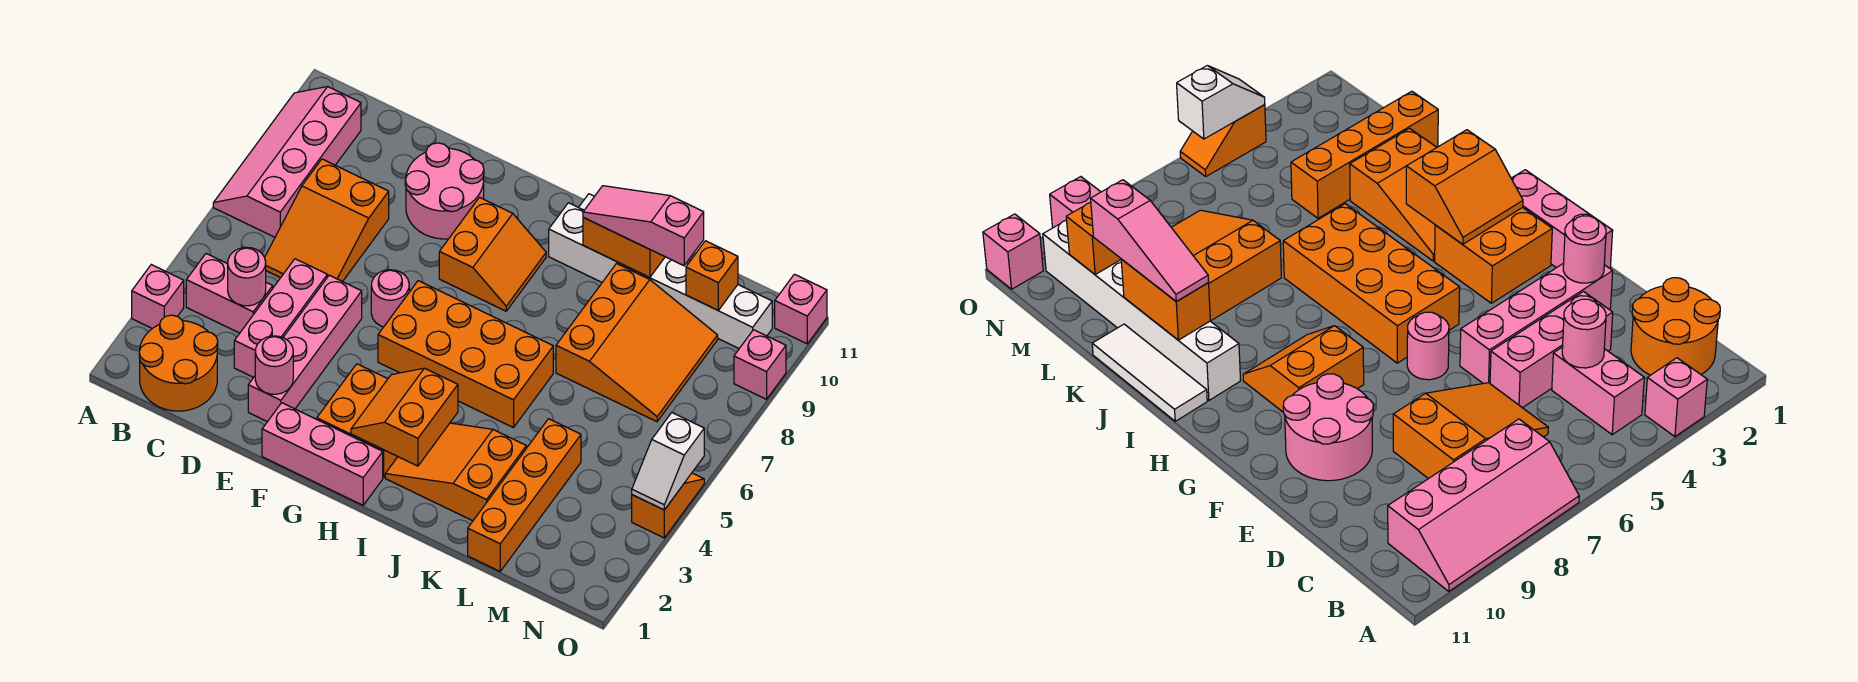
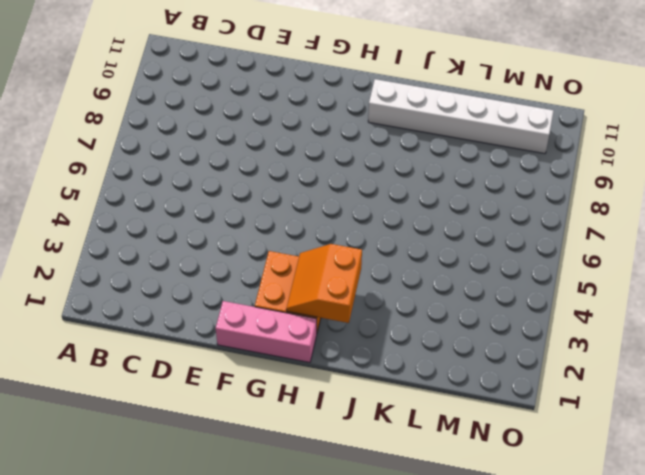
none -> pink brick A3 level 1
none -> pink slope A7:B10 level 1 top B
none -> orange round brick B1:C2 level 1

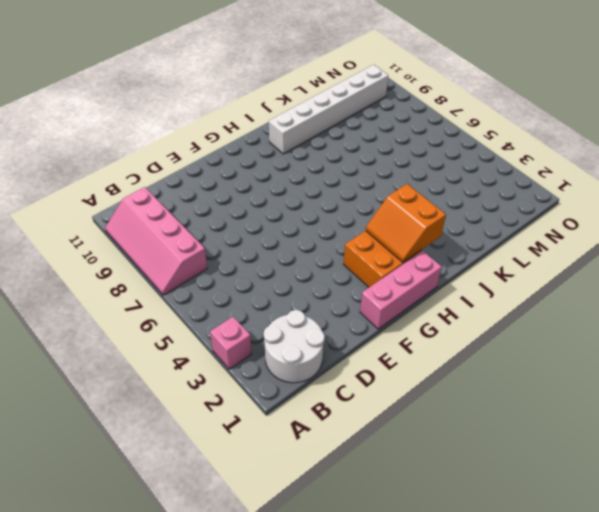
white round brick B1:C2 level 1 -> orange round brick B1:C2 level 1
none -> pink brick B4:C4 level 1
none -> orange slope C6:D8 level 1 top 8
none -> pink brick D3:D5 level 1

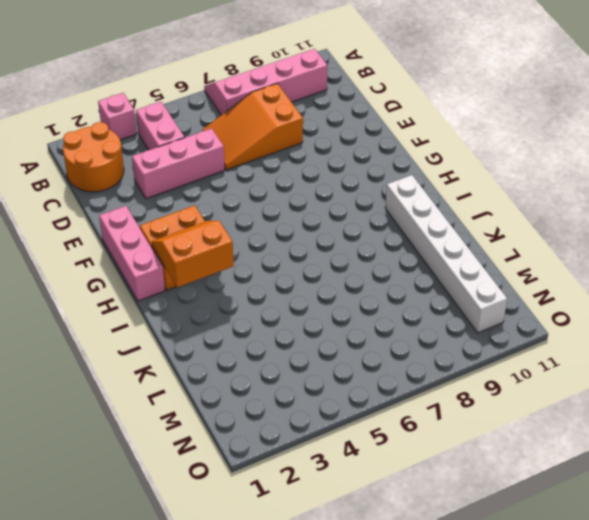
none -> pink brick E2:E5 level 1
none -> pink round brick E9:F10 level 1
none -> pink round brick F6 level 1

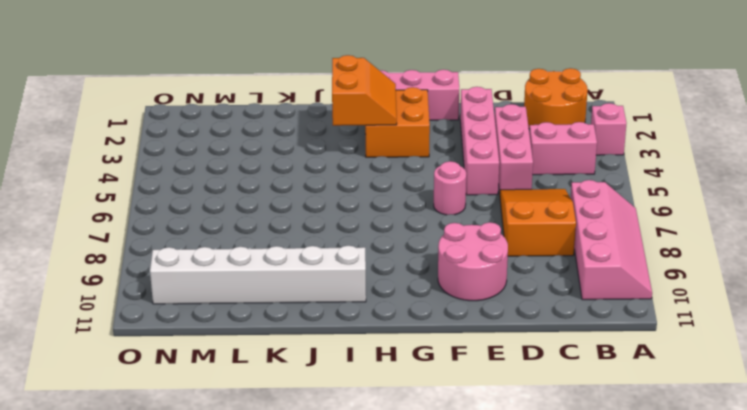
none -> orange brick G5:J6 level 1
none -> orange slope G8:H9 level 1 top G
none -> orange slope I2:K3 level 1 top K

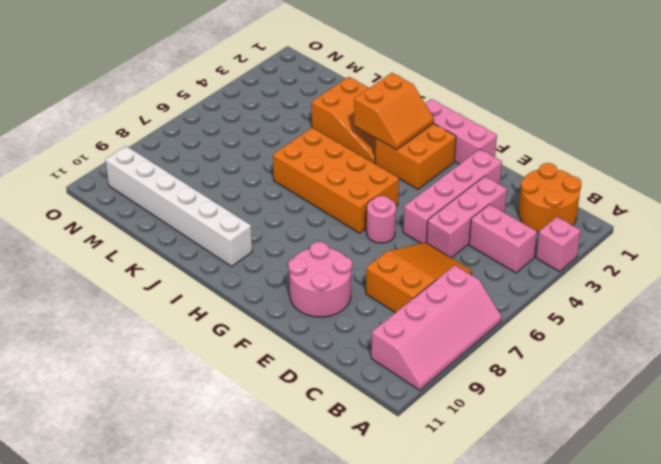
none -> orange slope G8:H9 level 1 top G
none -> white tile I11:K11 level 1
none -> orange slope K7:M9 level 1 top K

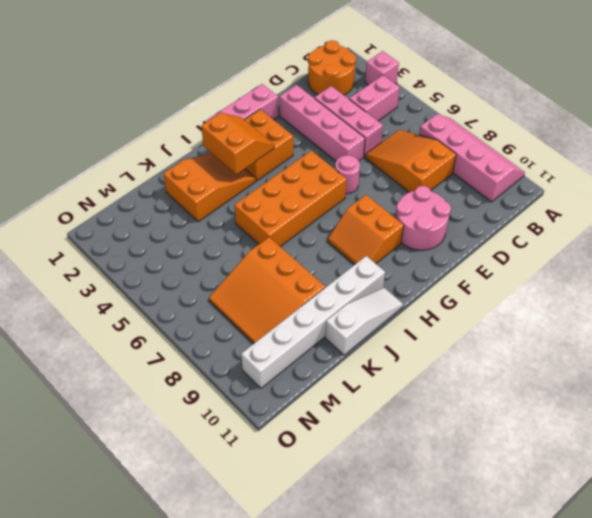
white slope I11:K11 level 1 top K -> white tile I11:K11 level 1
none -> orange brick L1:L4 level 1
none -> orange slope O4:O5 level 1 top 4
none -> pink brick O9 level 1

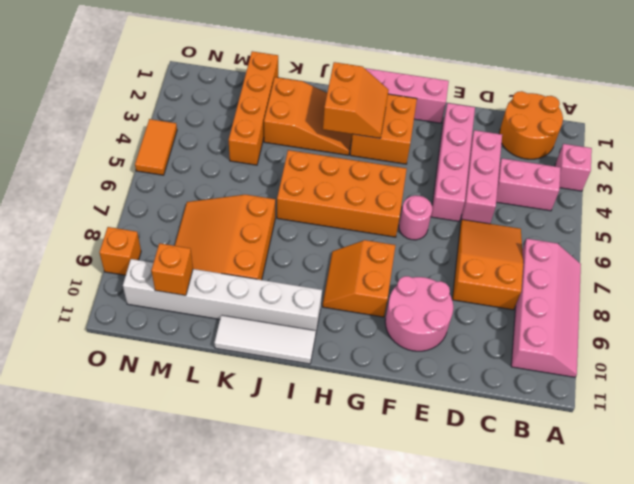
orange tile O4:O5 level 1 -> orange slope O4:O5 level 1 top 4
orange brick O9 level 1 -> pink brick O9 level 1
none -> pink brick O11 level 1
none -> pink round brick C4 level 2
none -> pink round brick E2 level 2

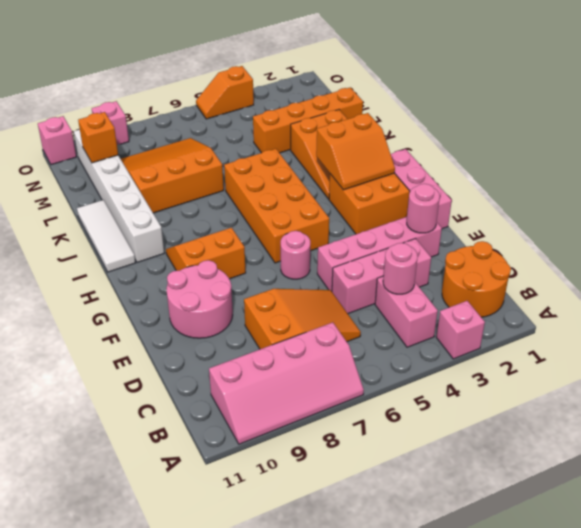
none -> orange brick J10:K10 level 2
none -> white slope O4:O5 level 2 top 5
none -> pink slope J10:L10 level 3 top L

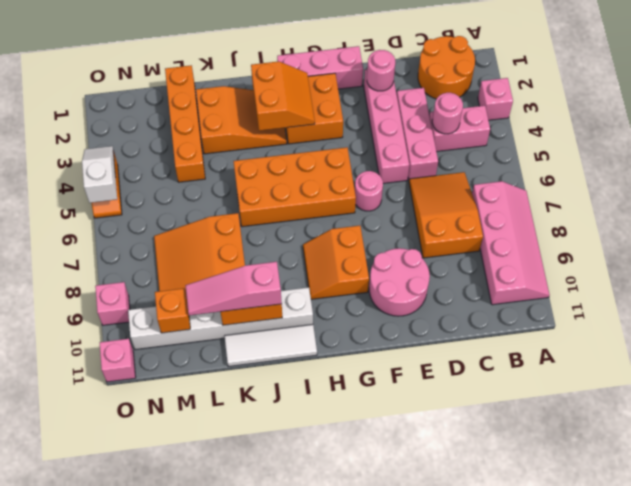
pink slope J10:L10 level 3 top J -> pink slope J10:L10 level 3 top L

